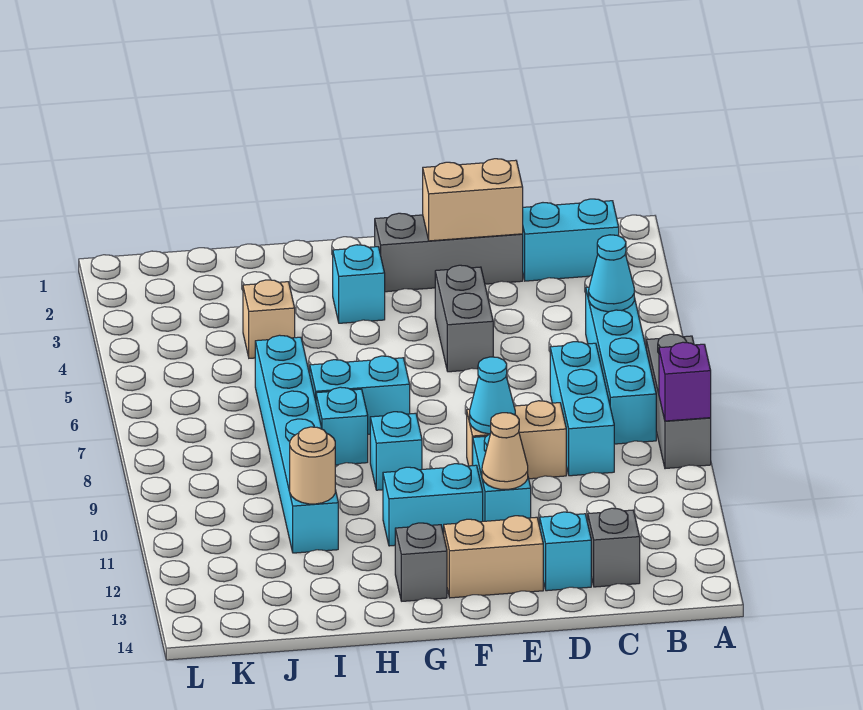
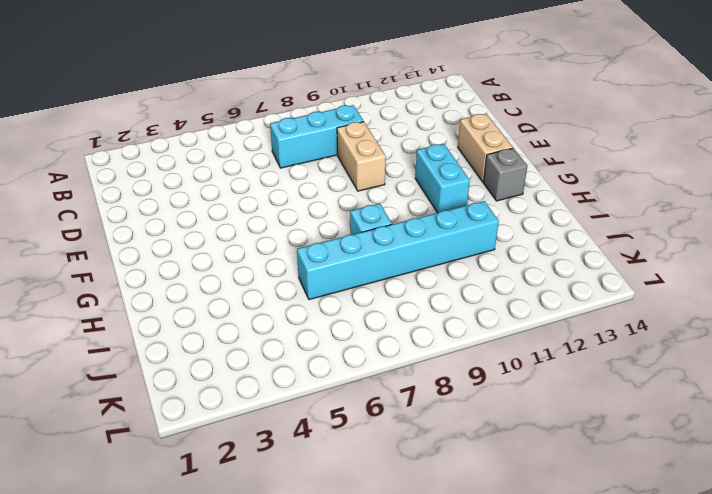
none -> grey brick A7:A9 level 1
none -> cyan brick B2:C2 level 1
none -> cyan brick B5:B8 level 1

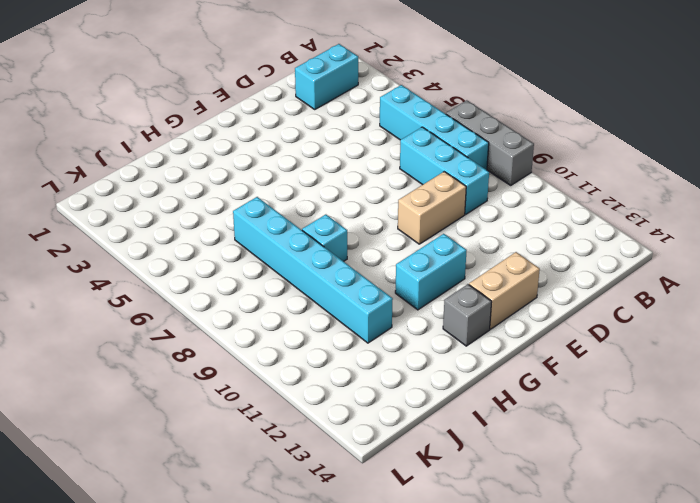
none -> grey brick C13 level 1
none -> grey brick D2:F2 level 1
none -> cyan brick D13 level 1

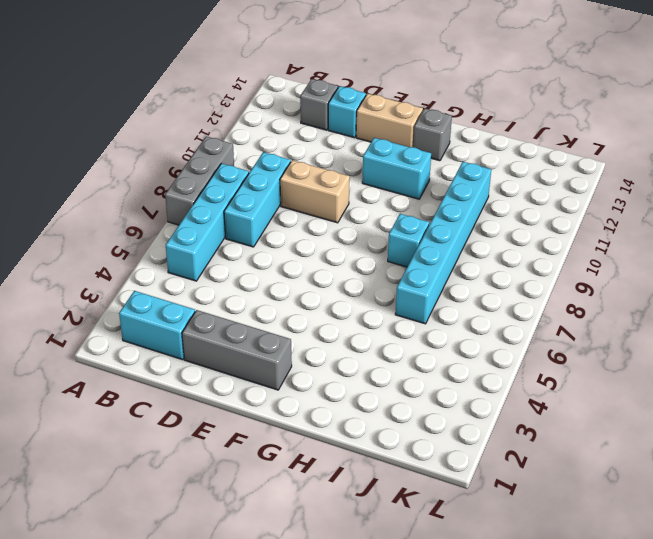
none -> grey brick E4:E5 level 1
none -> cyan brick E10:E11 level 1
none -> cyan brick G3 level 1

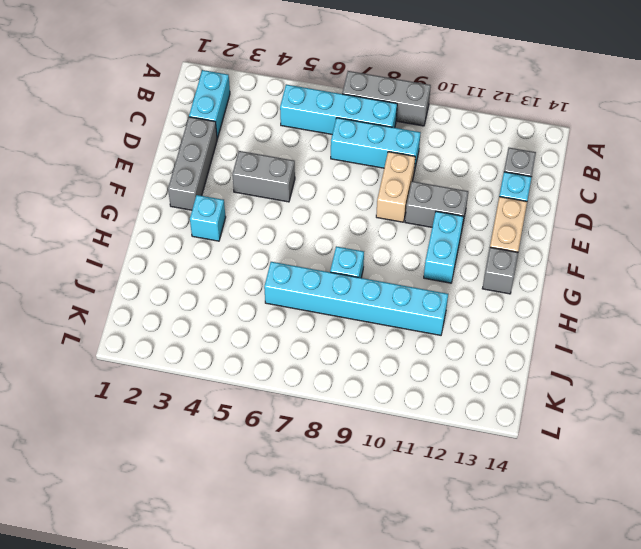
grey brick E10:E11 level 1 -> cyan brick E10:E11 level 1
none -> cyan brick G7:H7 level 1
none -> cyan brick G9 level 1
none -> tan brick I4 level 1

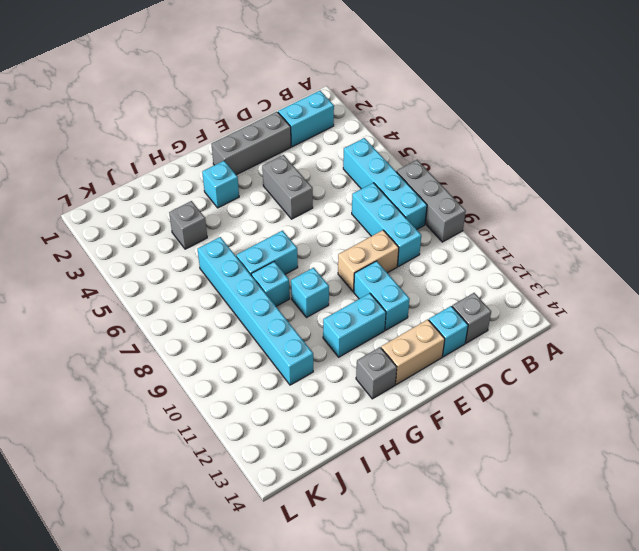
grey brick I4 level 1 -> tan brick I4 level 1
none -> purple brick A9 level 2
none -> cyan cone B5 level 2
none -> tan brick D2:E2 level 2

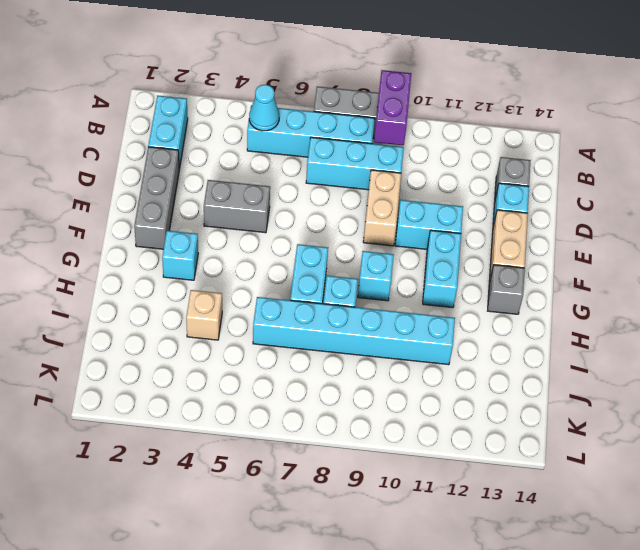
purple brick A9:B9 level 2 -> purple brick A9 level 2
none -> tan brick D2:E2 level 2
none -> cyan cone E9 level 2
none -> tan cone E11 level 2

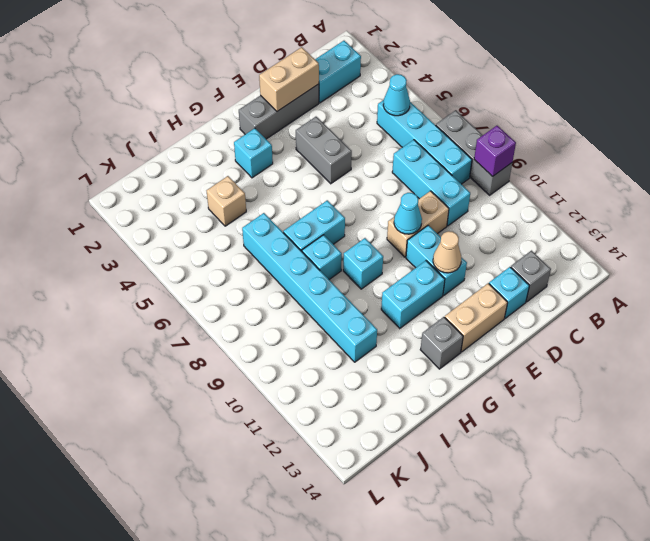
none -> tan round brick I11 level 2

